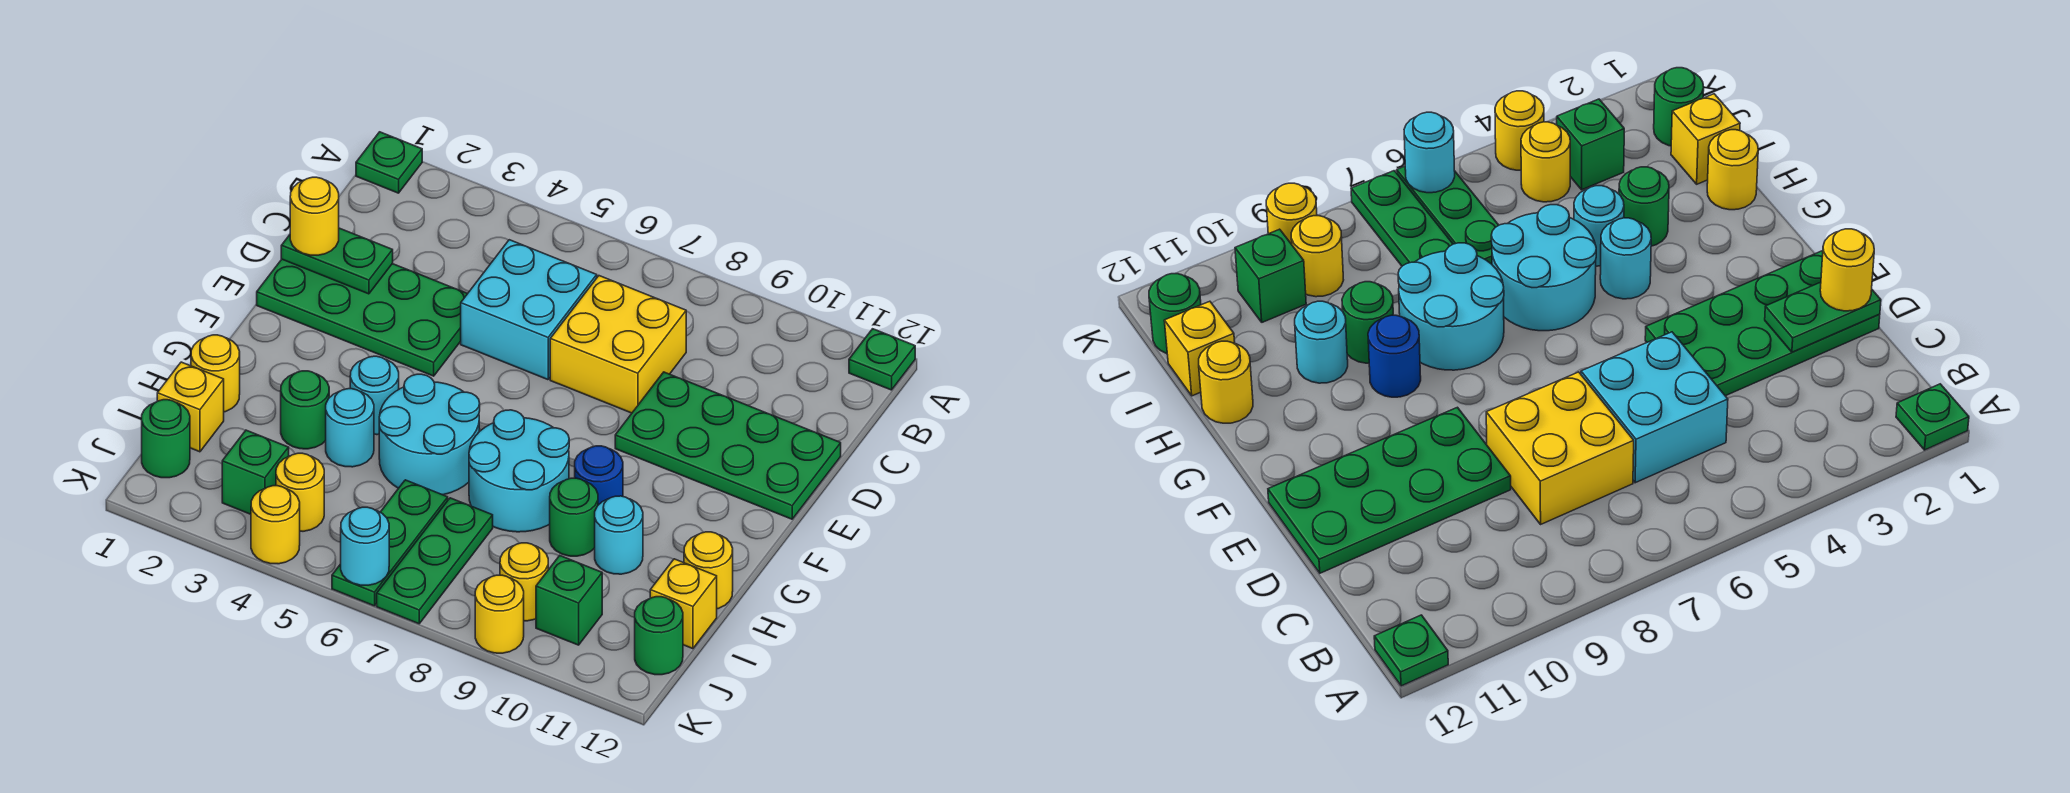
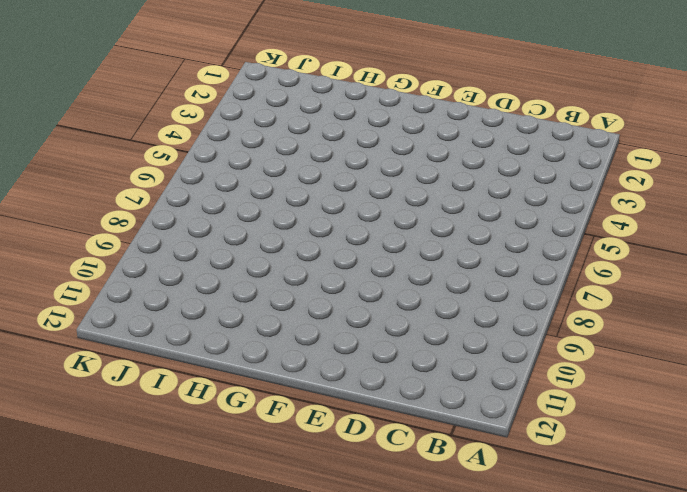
none -> green plate A1 level 1
none -> green plate A12 level 1
none -> cyan brick C5:D6 level 1
none -> yellow brick C7:D8 level 1

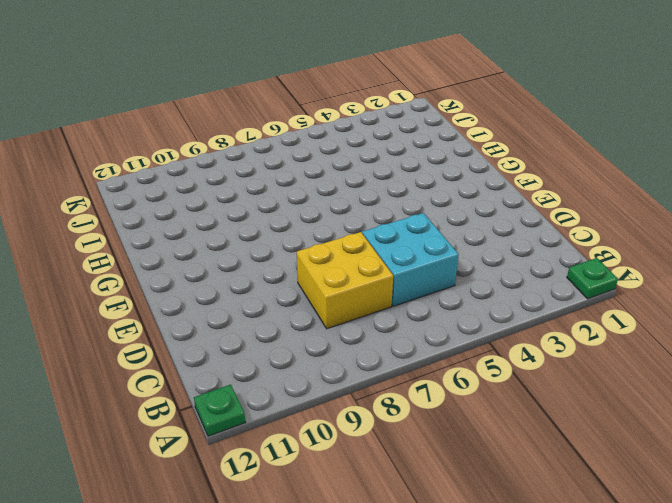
none -> green plate D1:E4 level 1
none -> green plate D9:E12 level 1
none -> cyan round brick G4 level 1
none -> cyan round brick G5:H6 level 1

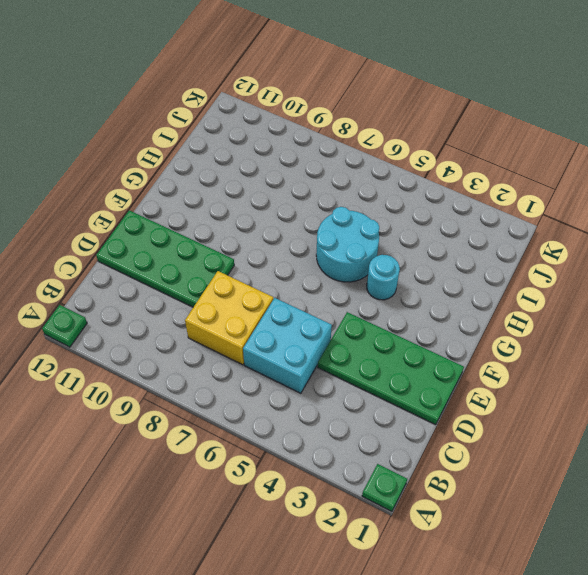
none -> cyan round brick G7:H8 level 1
none -> blue round brick G9 level 1
none -> yellow round brick H1 level 1
none -> green round brick H3 level 1

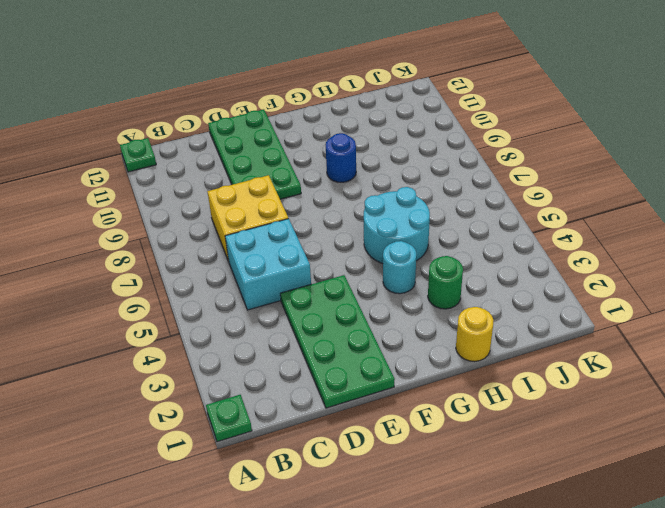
none -> cyan round brick G7:H8 level 1
none -> cyan round brick H4 level 1
none -> green round brick H9 level 1
none -> cyan round brick H10 level 1

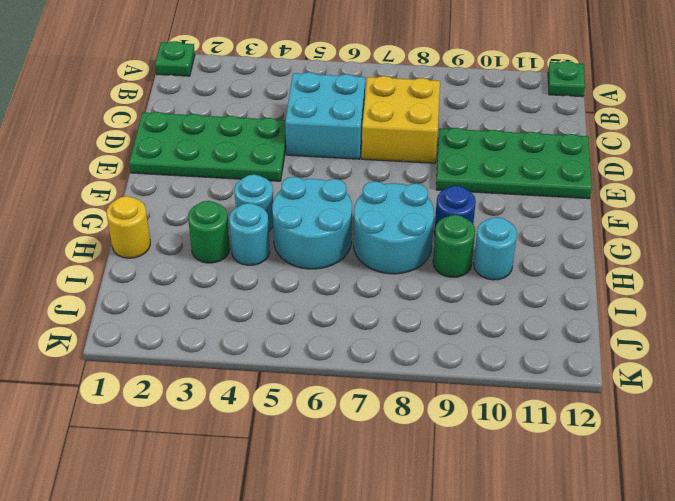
none -> yellow round brick H12 level 1
none -> yellow brick I1 level 1
none -> green plate I6:K6 level 1
none -> green plate I7:K7 level 1

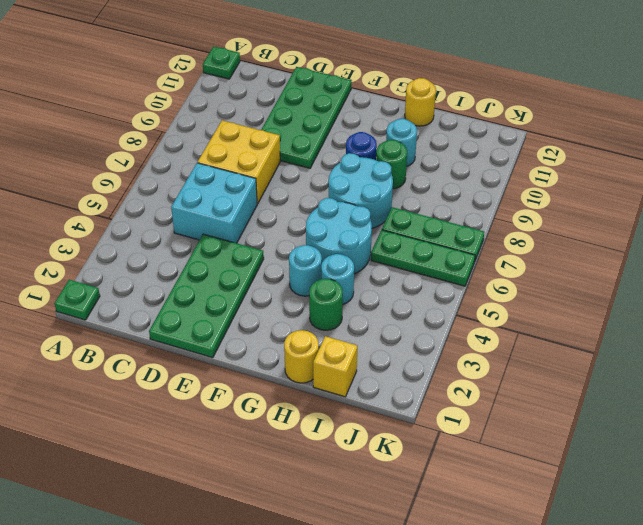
none -> yellow brick I12 level 1
none -> green round brick J1 level 1
none -> green brick J3 level 1
none -> yellow round brick J4 level 1

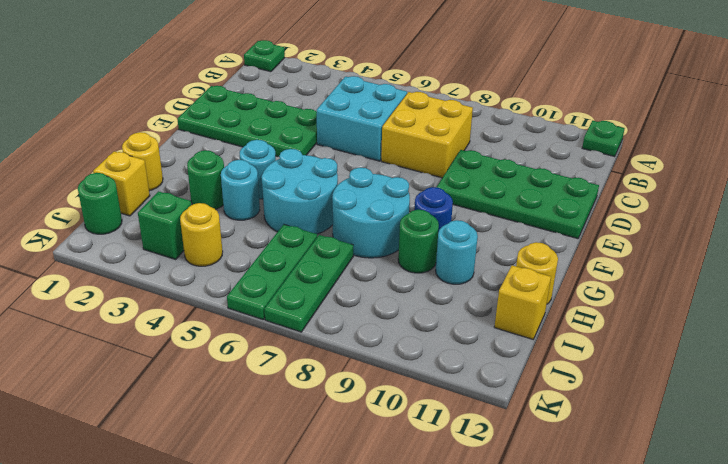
none -> yellow round brick J9 level 1
none -> green brick J10 level 1
none -> green round brick J12 level 1
none -> yellow round brick K4 level 1

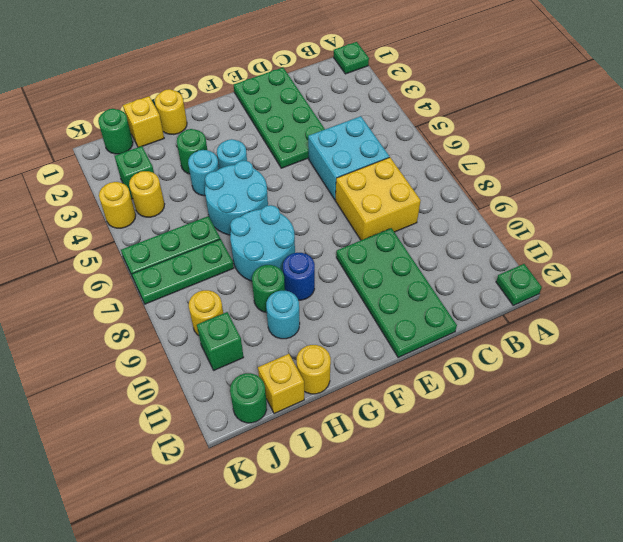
none -> yellow round brick K9 level 1
none -> green plate D1:D2 level 2
none -> cyan round brick K6 level 2
none -> yellow round brick D1 level 3

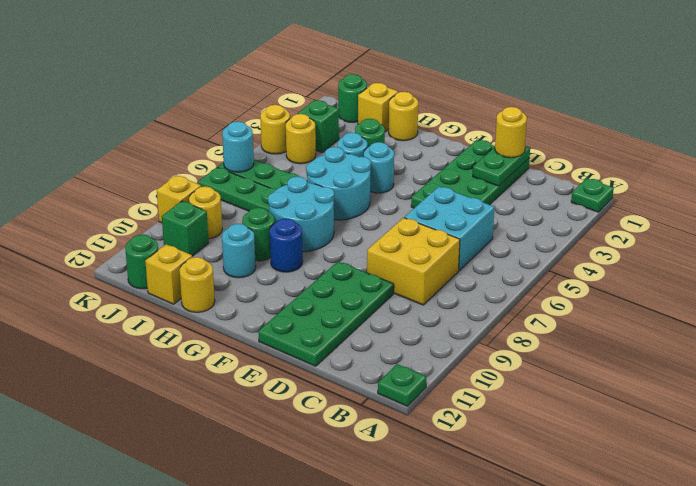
yellow brick K9 level 1 -> yellow round brick K9 level 1

